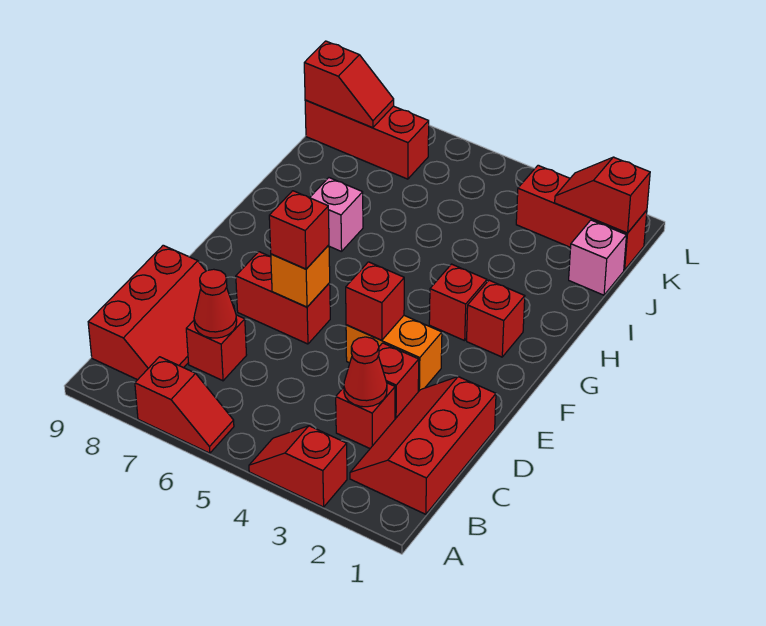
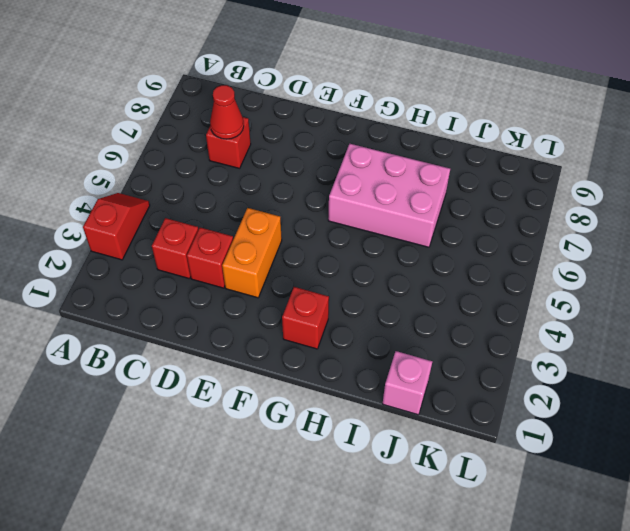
pink brick G6:I7 level 1 -> pink brick H7 level 1
none -> red slope A6:A7 level 1 top 7
none -> red slope B1:D2 level 1 top 1
none -> red slope B8:D9 level 1 top 9

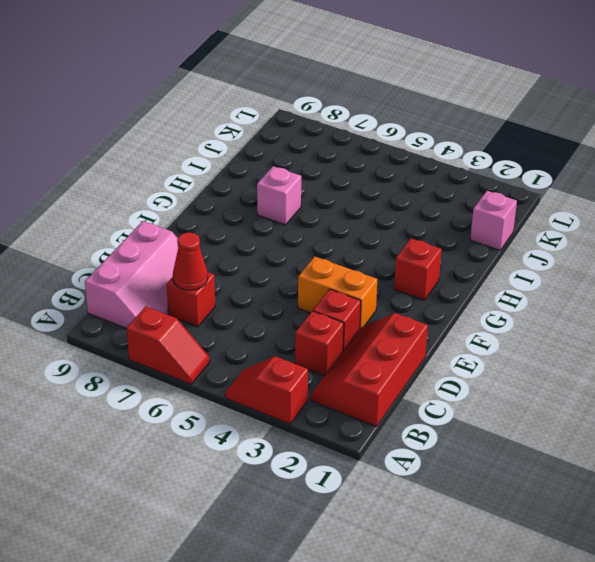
pink slope B8:D9 level 1 top 9 -> red slope B8:D9 level 1 top 9
none -> red brick E6:E7 level 1
none -> red brick G3 level 1
none -> red brick K1:K3 level 1

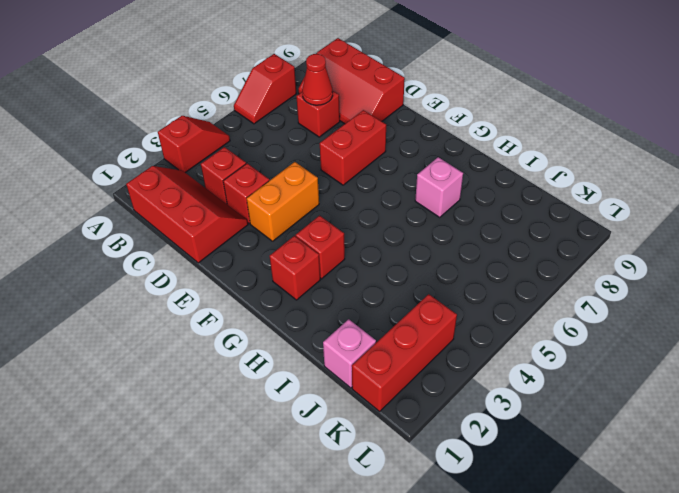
none -> red brick K7:K9 level 1
none -> red cone C3 level 2
none -> red brick E4 level 2

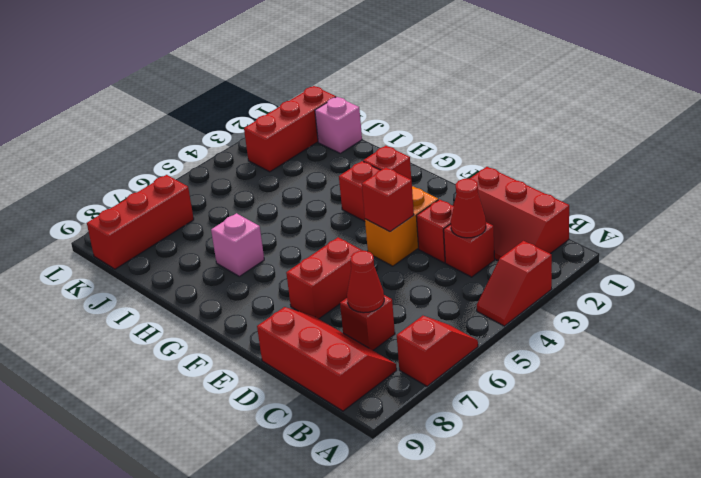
none -> orange brick E6 level 2
none -> red slope K1:K2 level 2 top 1
none -> red slope K8:K9 level 2 top 9

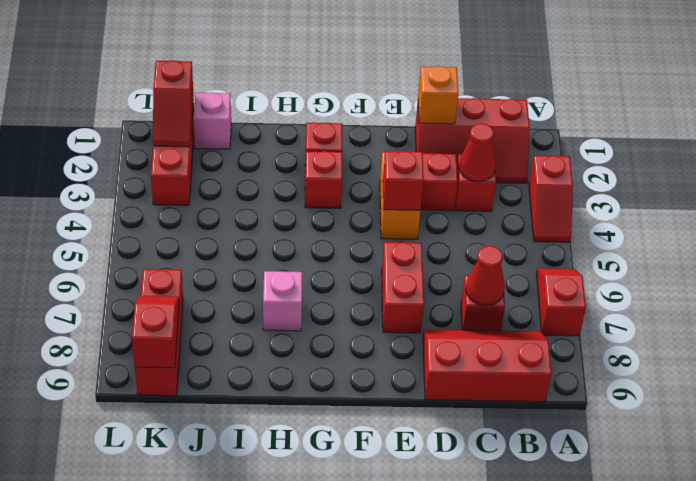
orange brick D1 level 2 -> orange brick E6 level 2
none -> red brick E6 level 3

